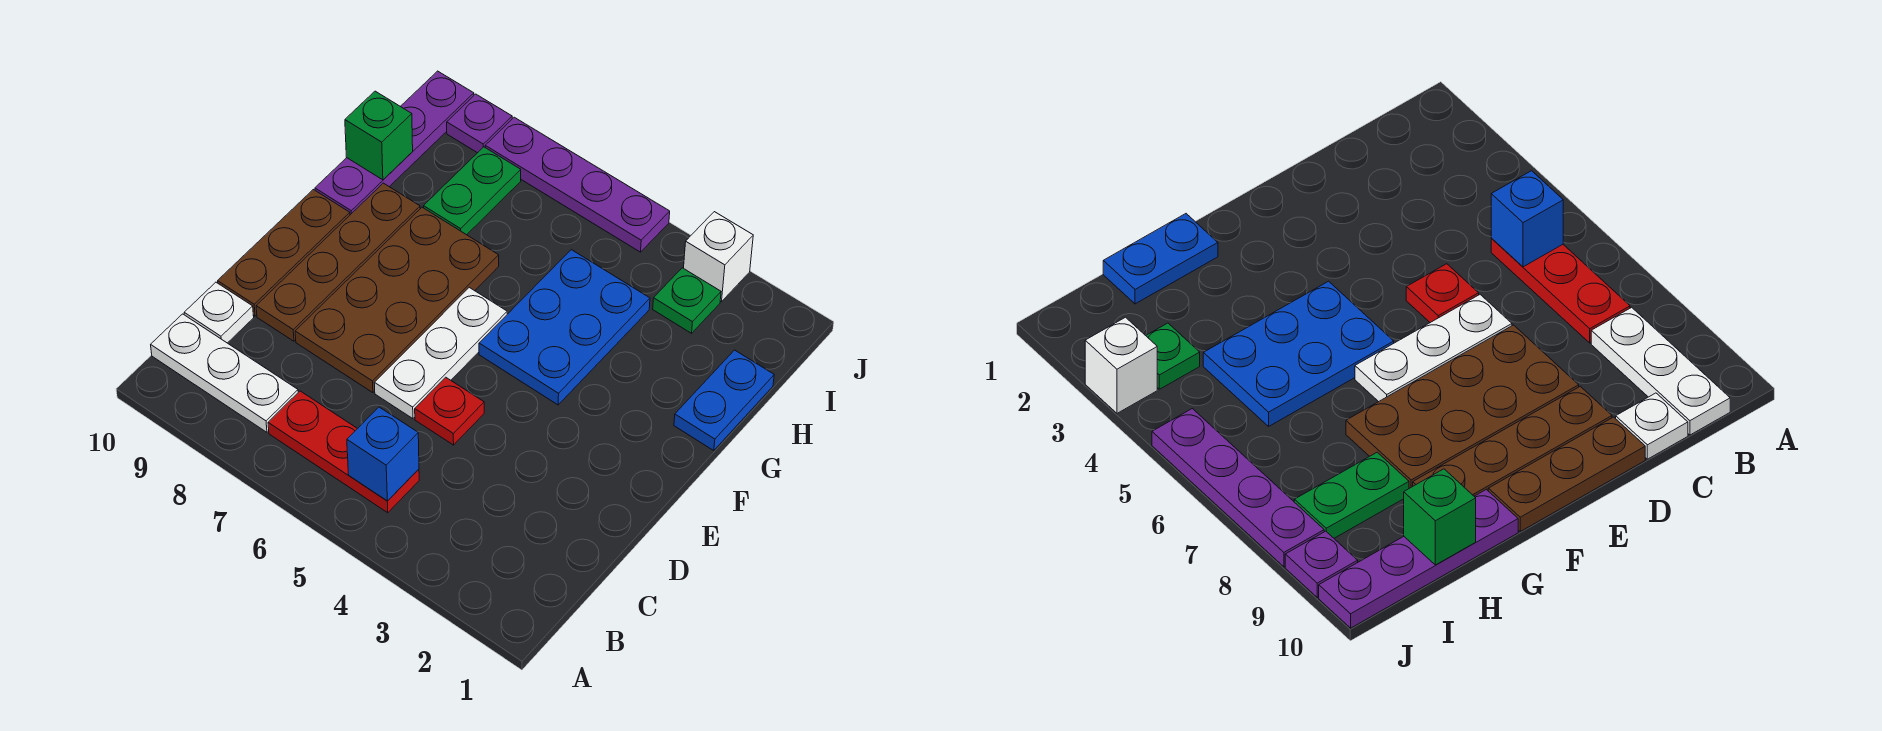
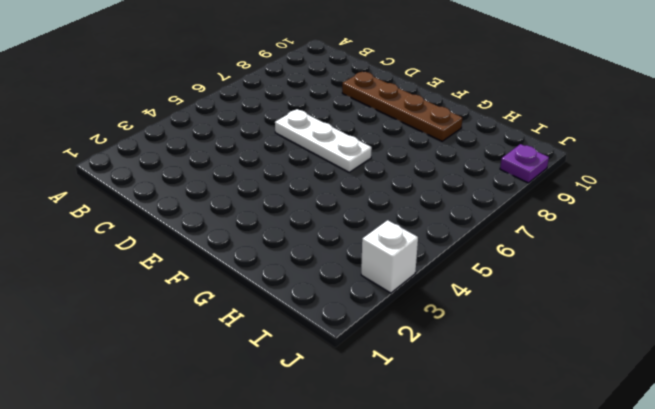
none -> red plate B5:B7 level 1
none -> white plate B8:B10 level 1
none -> white plate C10 level 1

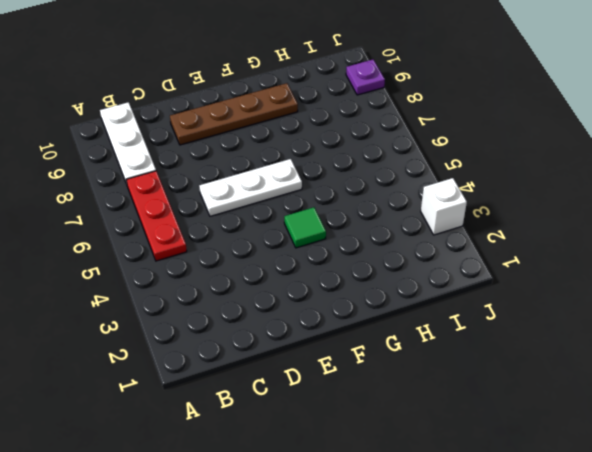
green tile F4 level 1 -> blue plate F4:H5 level 1
none -> white plate C10 level 1
none -> red plate D5 level 1
none -> brown plate D7:G8 level 1

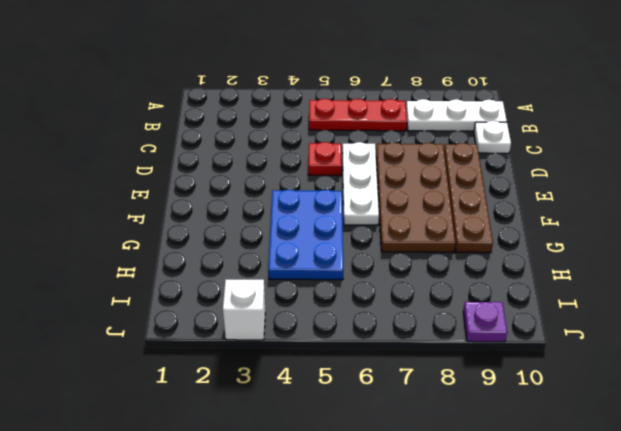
none -> brown plate D10:F10 level 1
none -> blue plate G1:H1 level 1
none -> purple plate G10:J10 level 1

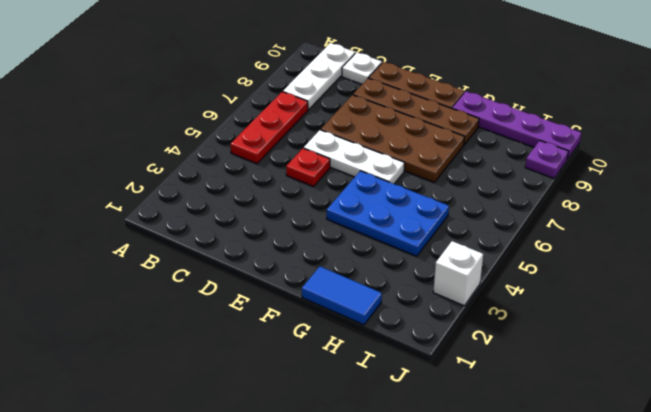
blue tile G1:H1 level 1 -> blue plate G1:H1 level 1
none -> green plate H8:I8 level 1
none -> green plate I3 level 1
none -> purple plate J5:J8 level 1

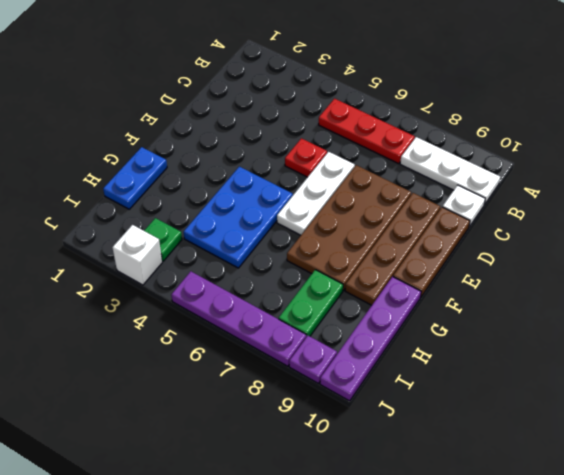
none -> blue brick B5 level 2
none -> green brick H10 level 2

